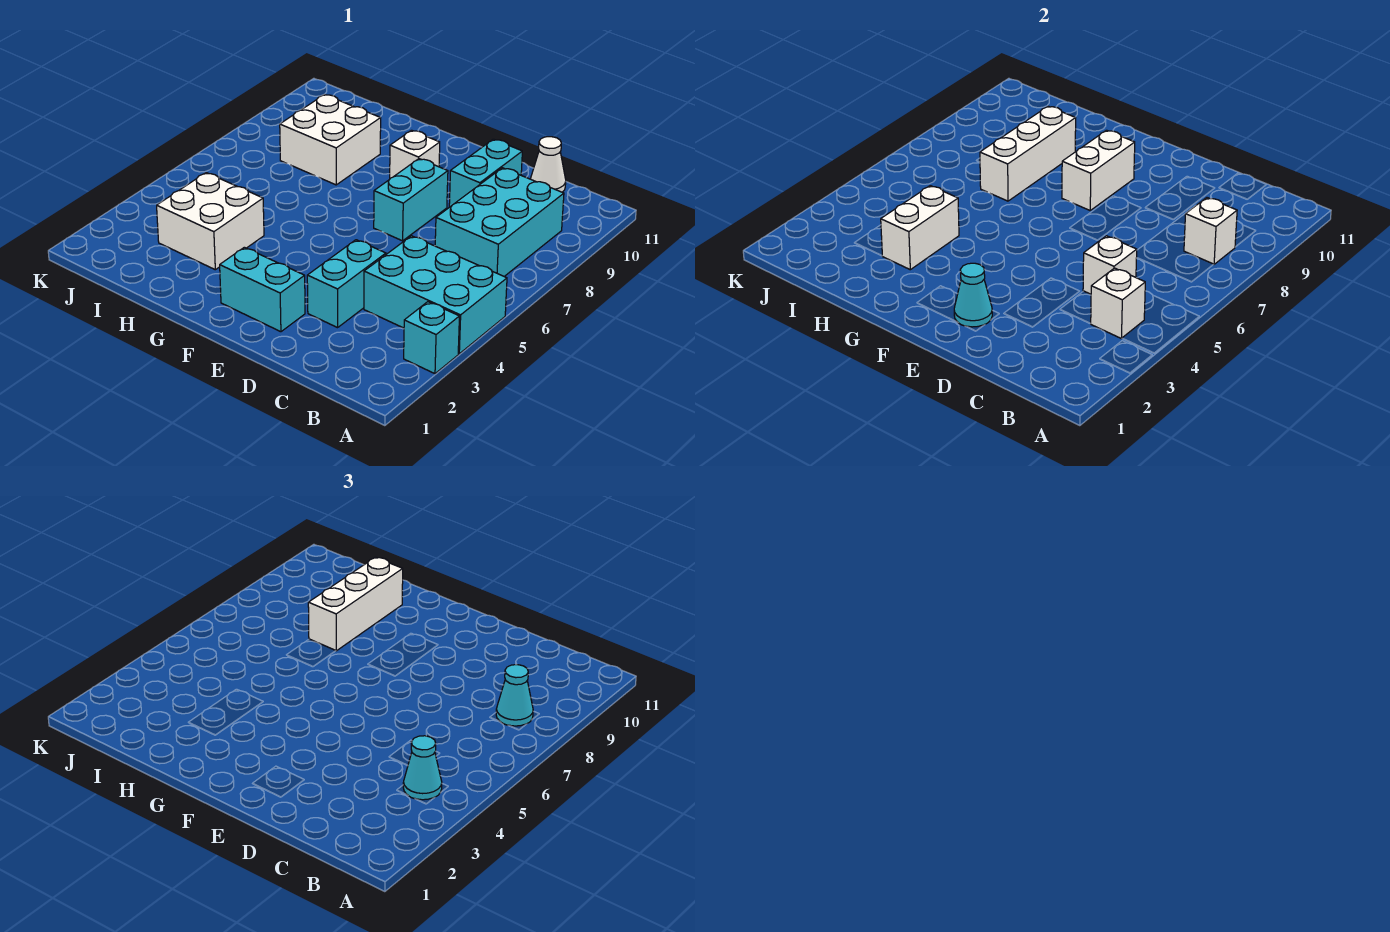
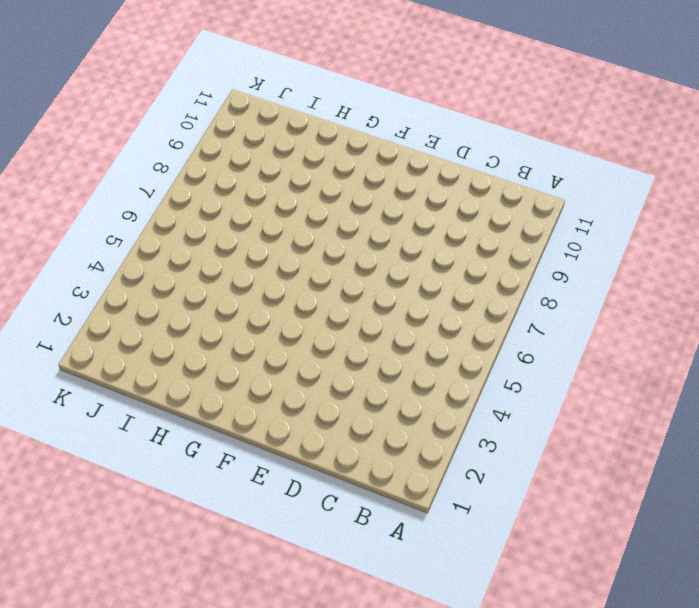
none -> cyan brick A3 level 1
none -> cyan brick A4:C5 level 1
none -> cyan brick B7:C9 level 1

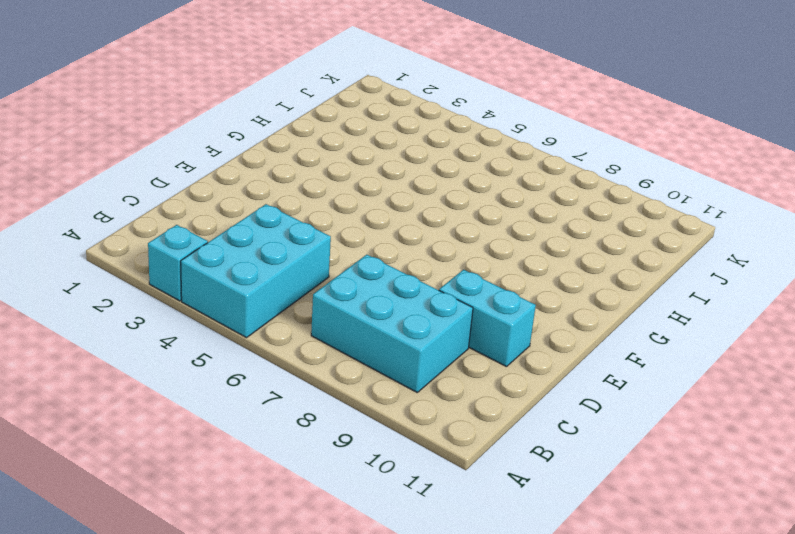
none -> white cone C11 level 1
none -> cyan brick D3:D4 level 1
none -> cyan brick E2:F2 level 1

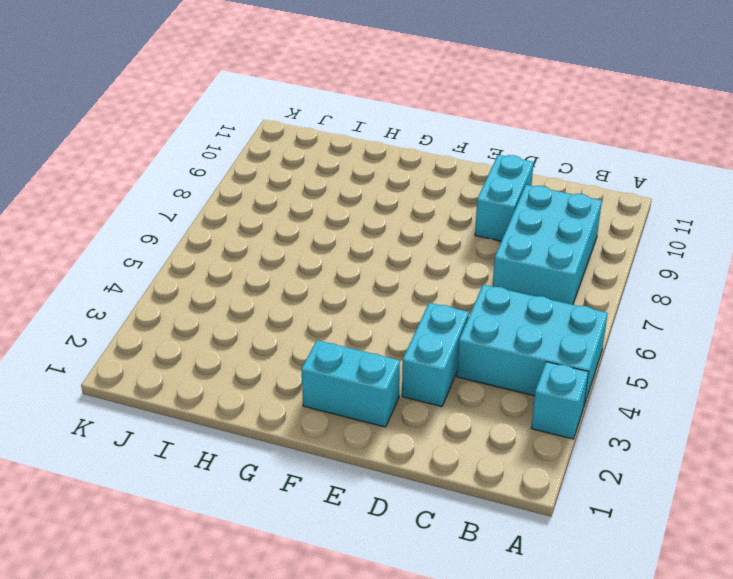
none -> white cone C11 level 1
none -> cyan brick E7:E8 level 1
none -> white brick F9 level 1

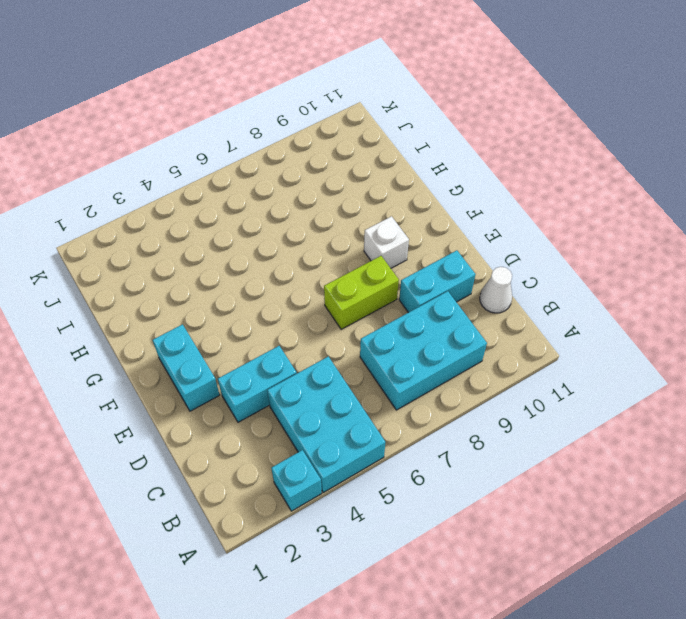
lime brick E7:E8 level 1 -> cyan brick E7:E8 level 1
none -> white brick H3:I4 level 1
none -> white brick H8:I9 level 1
none -> white brick B4 level 2

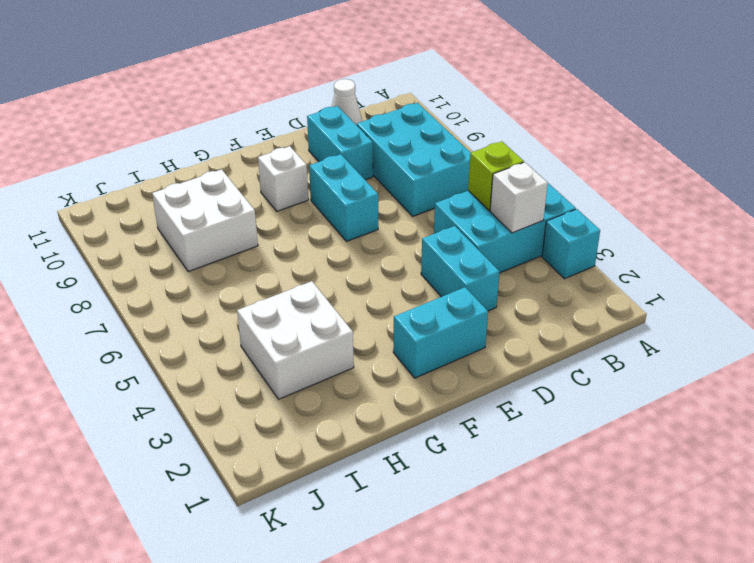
lime brick B5 level 2 -> none
none -> white brick B8 level 2
none -> white brick C5 level 2
none -> cyan cone E2 level 2

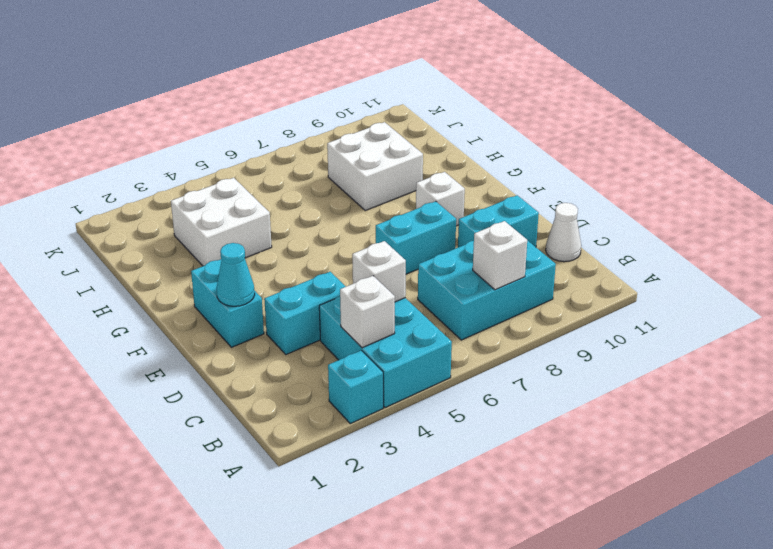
none -> white brick F8:F9 level 2
none -> white brick H3:H4 level 2
none -> white brick H7:H9 level 2

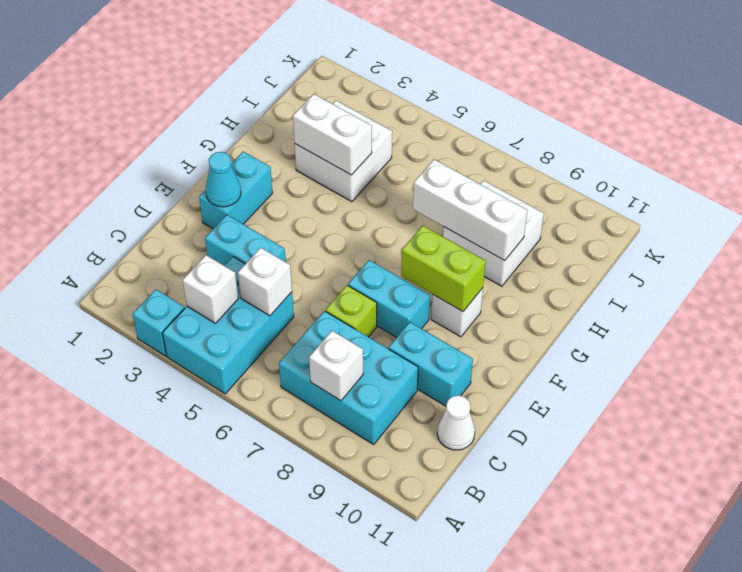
lime brick D7 level 1 -> none
lime brick F8:F9 level 2 -> white brick F8:F9 level 2
none -> cyan cone B4 level 3
none -> cyan cone B8 level 3
none -> white brick H8:H10 level 3

